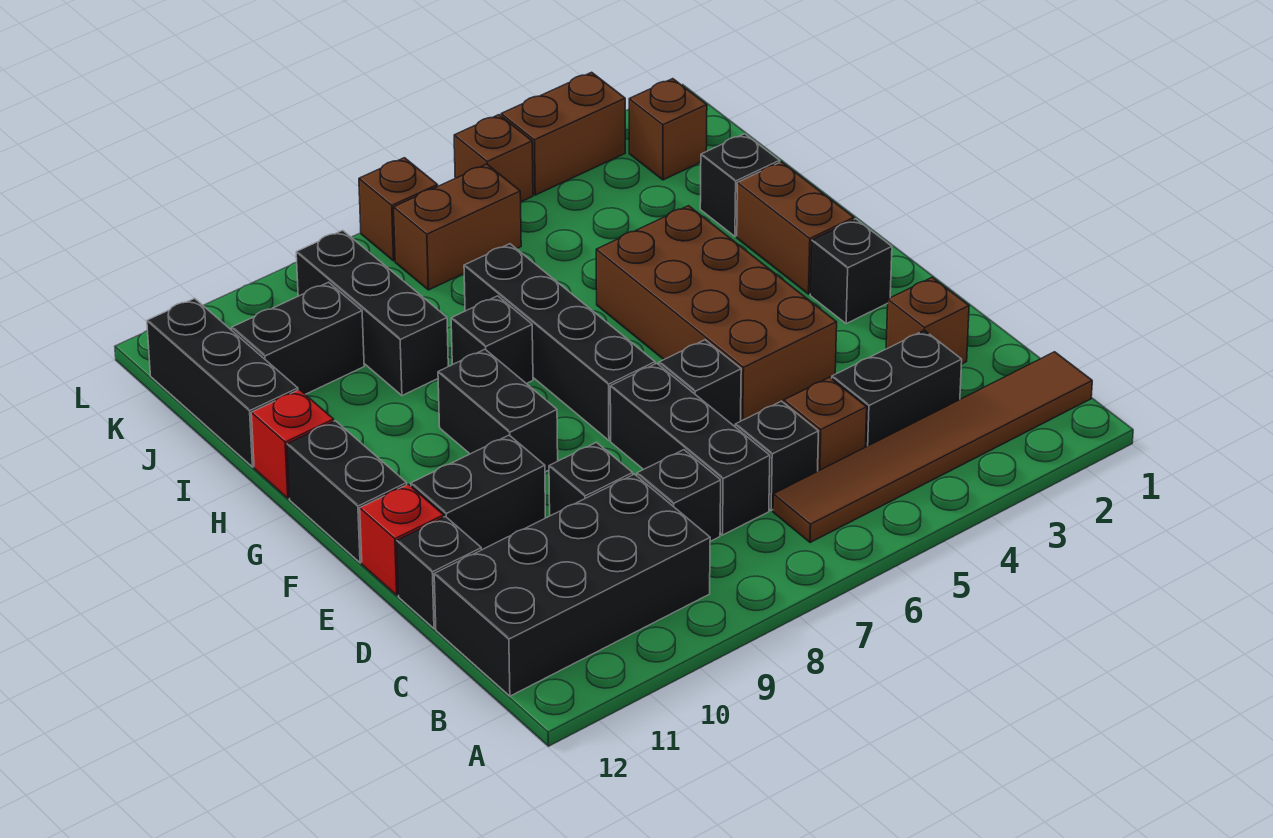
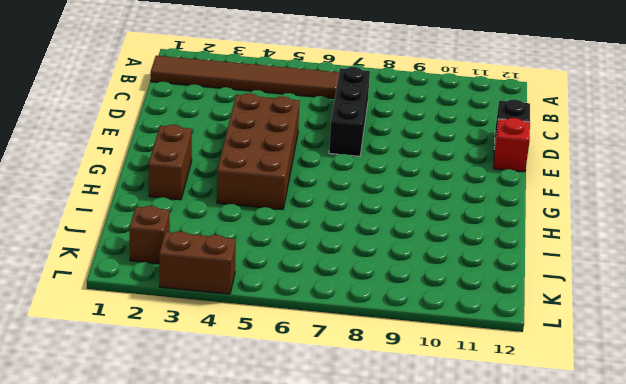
none -> black brick B9:C12 level 1
none -> black brick C3:C4 level 1
none -> brown brick C5 level 1
none -> black brick C6 level 1

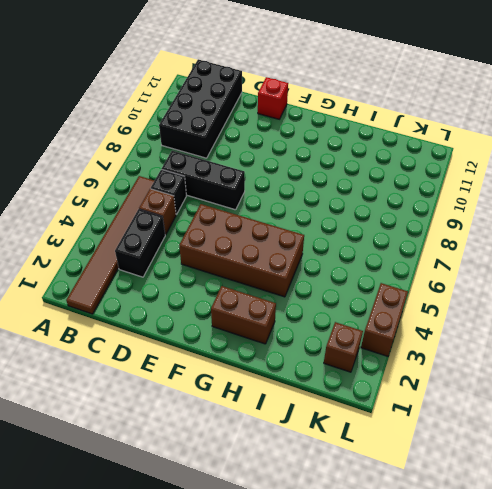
none -> black brick C8 level 1
none -> brown brick D2 level 1
none -> black brick D9 level 1
none -> black brick D12 level 1

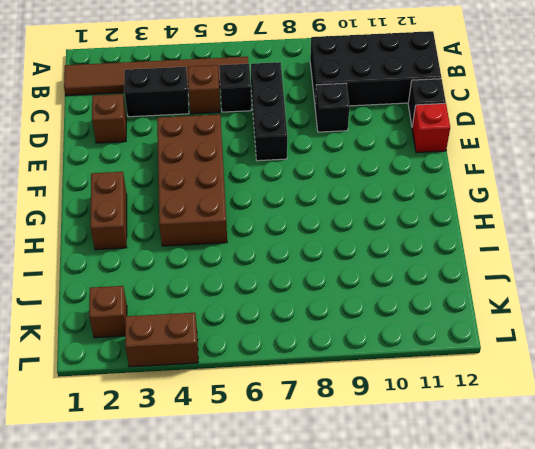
none -> black brick C8 level 1
none -> black brick E6 level 1
none -> black brick E10:E11 level 1
none -> black brick F2 level 1

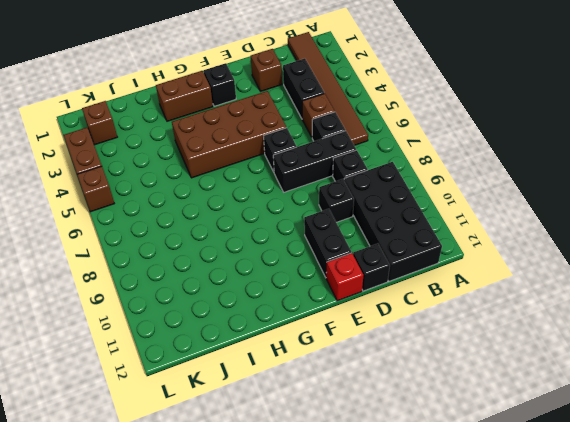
none -> black brick F7:I7 level 1
none -> black brick F9:G9 level 1
none -> black brick F12:G12 level 1
none -> black brick H8 level 1

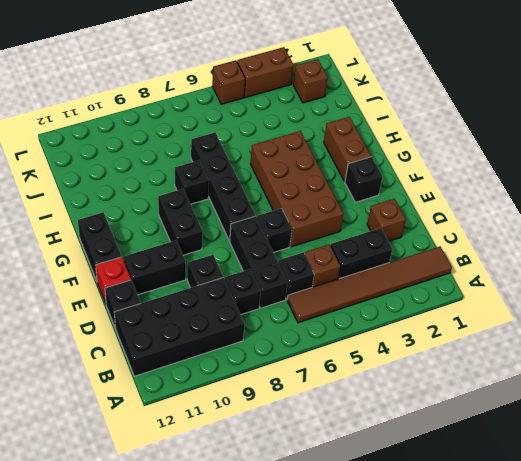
none -> red brick H12 level 1
none -> black brick I2 level 1
none -> black brick I9:K9 level 1
none -> black brick I12:K12 level 1

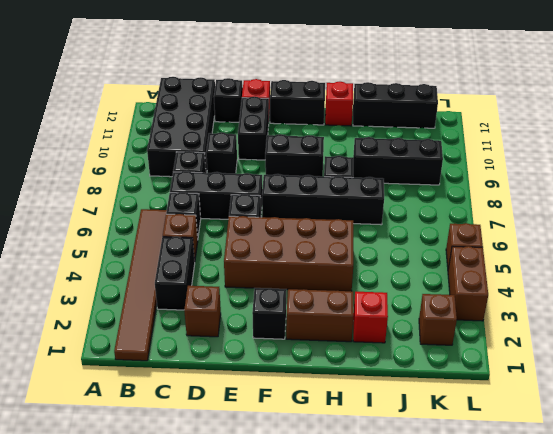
red brick I2 level 1 -> black brick I2 level 1
none -> black brick J10:J11 level 1
none -> brown brick K6:K7 level 1
none -> brown brick L7 level 1

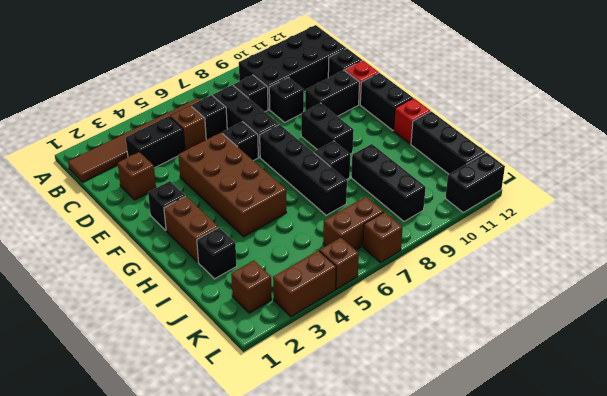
black brick L11:L12 level 1 -> black brick J10:J11 level 1

